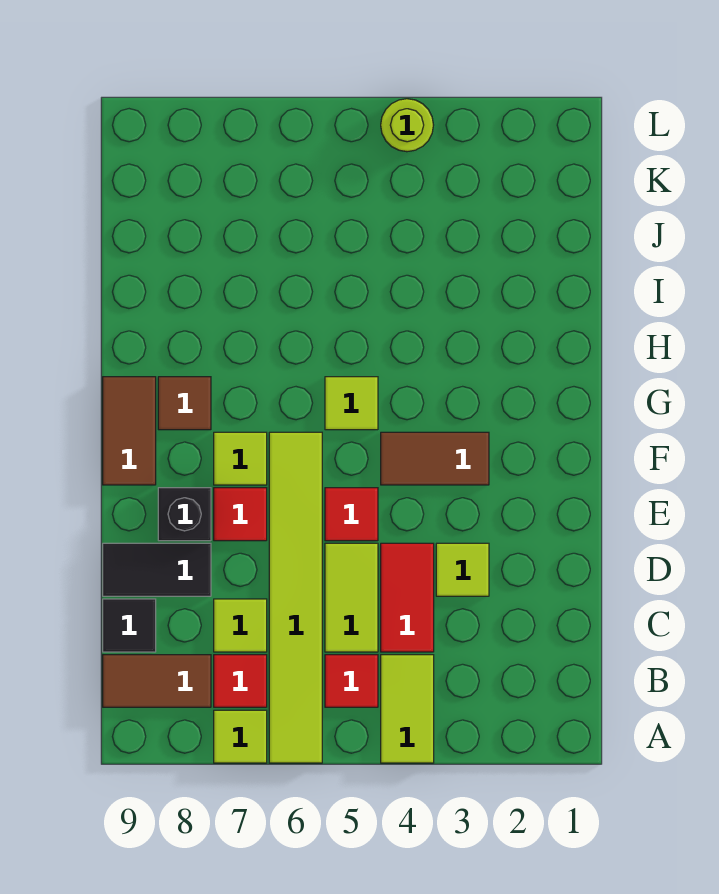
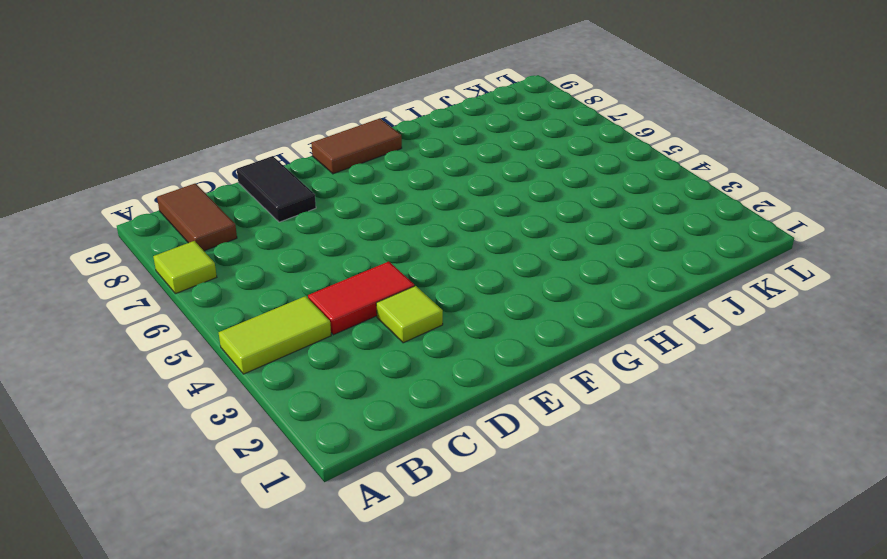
none -> lime tile A6:F6 level 1
none -> red tile B5 level 1
none -> red tile B7 level 1

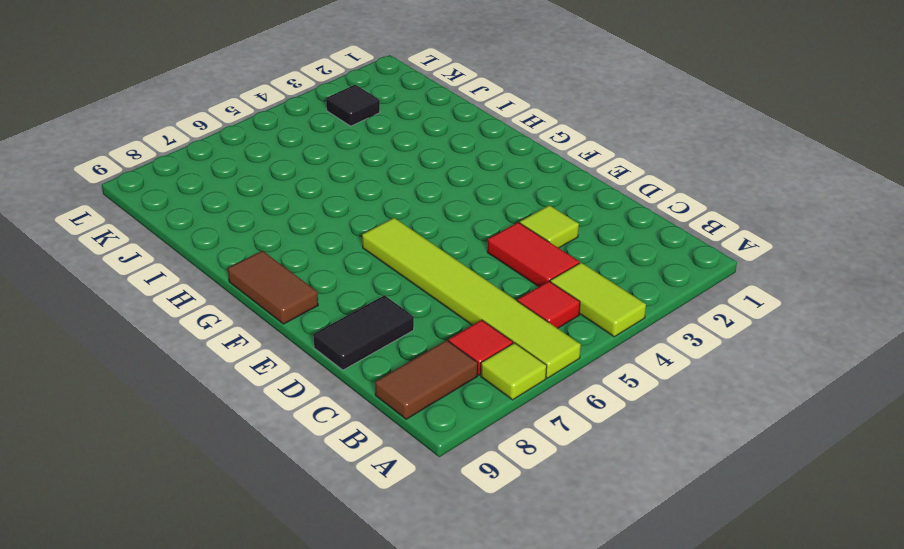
black tile K3 level 1 -> black tile C9 level 1
none -> lime tile C5:D5 level 1
none -> lime tile C7 level 1
none -> red tile E5 level 1

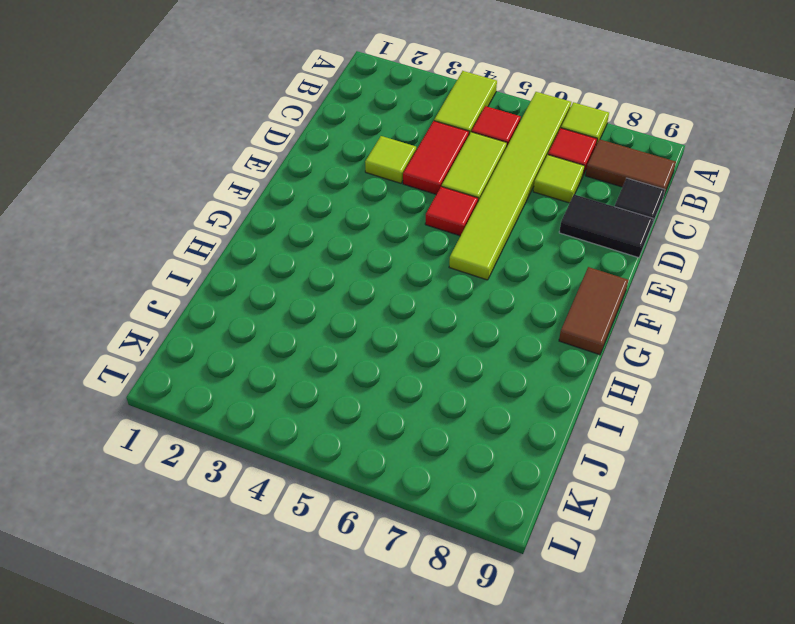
none -> red tile E7 level 1
none -> black brick E8 level 1
none -> brown tile F3:F4 level 1

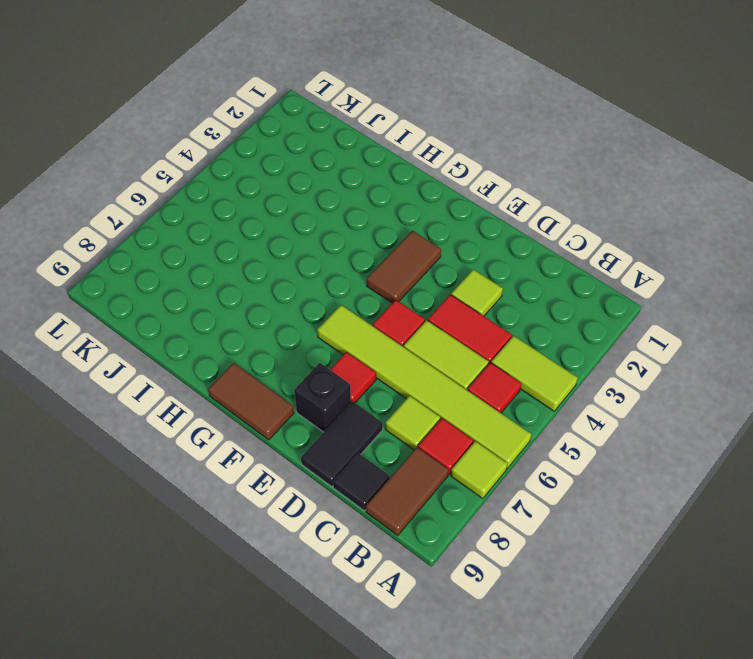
none -> lime tile F7 level 1
none -> lime tile G5 level 1
none -> brown tile G8 level 1

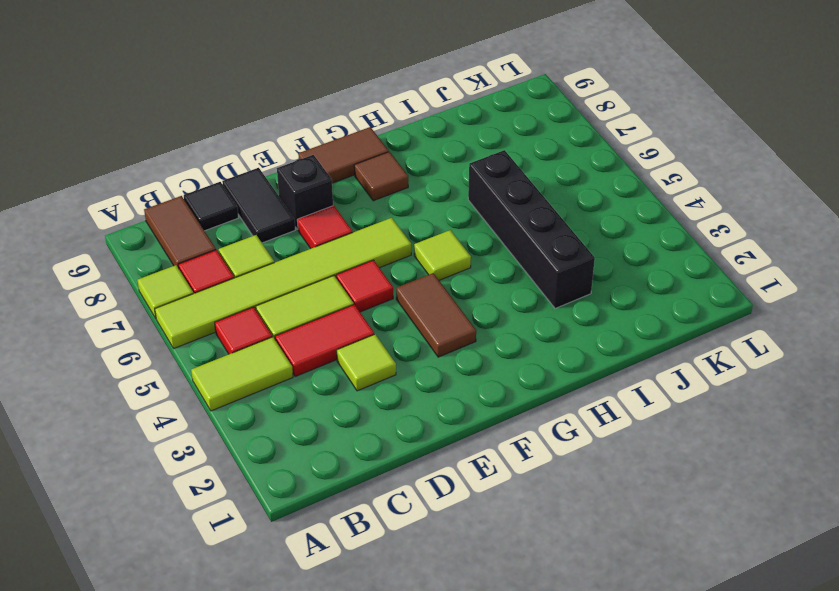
black brick I3:I6 level 1 -> none
none -> lime tile F7 level 1
none -> lime round brick L4 level 1

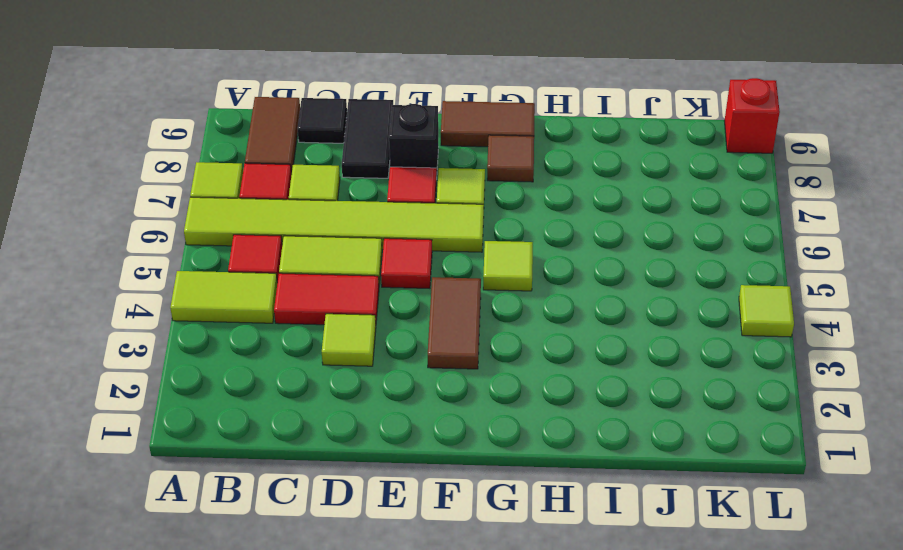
lime tile L4 level 1 -> lime round brick L4 level 1
red brick L9 level 1 -> none

